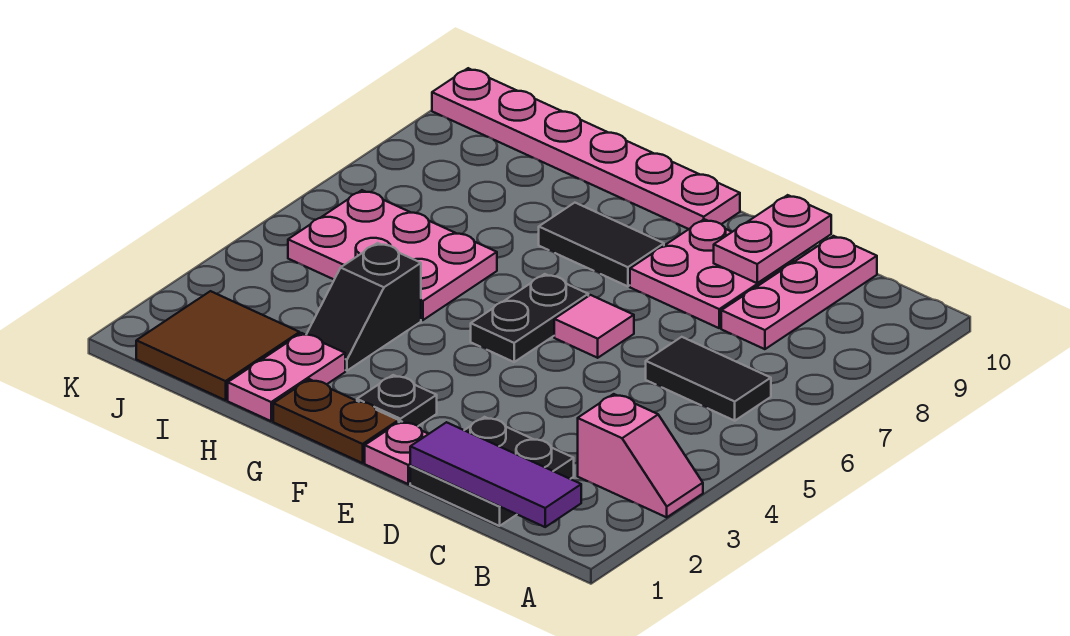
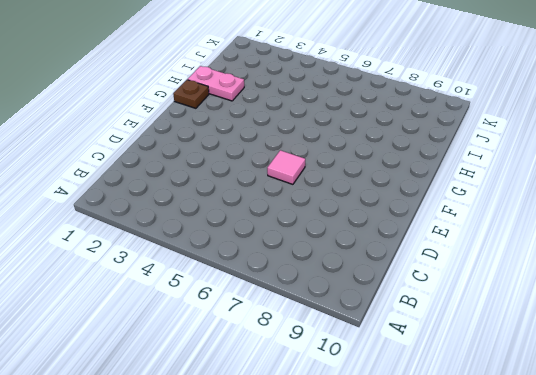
brown plate G1 level 1 -> brown plate F1:G1 level 1
none -> pink slope A3:B3 level 1 top B
none -> black tile B6:C6 level 1
none -> black plate C1:D2 level 1

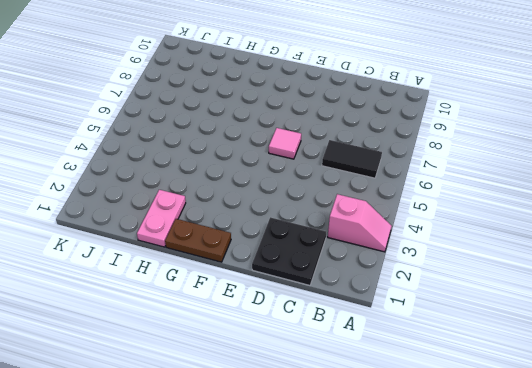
none -> pink plate C8:C10 level 1
none -> pink plate D8:E9 level 1
none -> pink plate E1 level 1

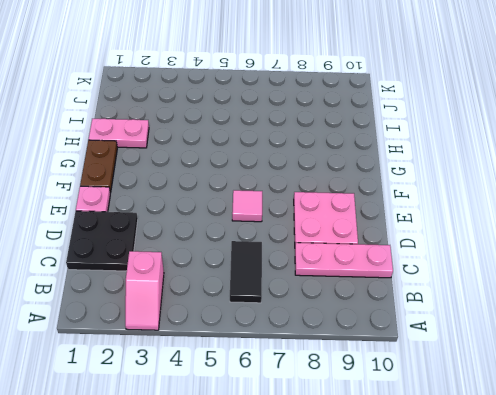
none -> black plate F2 level 1
none -> black plate F5:F6 level 1
none -> black tile F8:G8 level 1

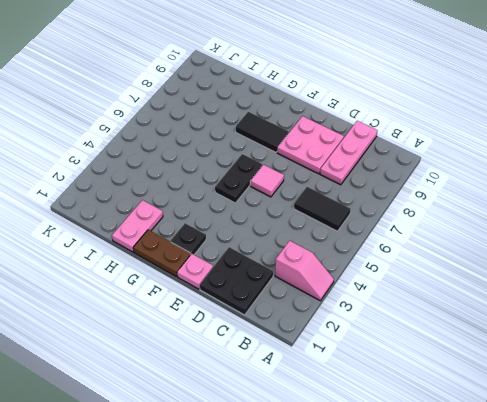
none -> pink plate F10:K10 level 1
none -> black slope H3:H4 level 1 top 4
none -> pink plate H5:J6 level 1

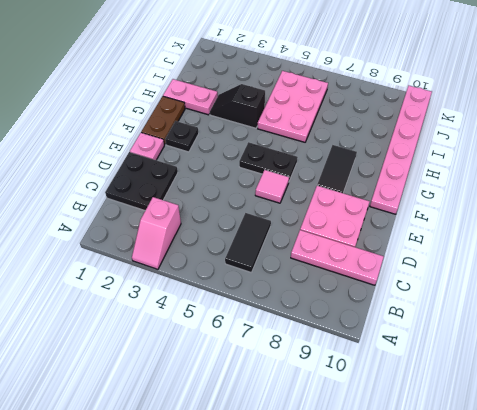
none -> brown tile I1:J2 level 1
none -> purple tile B1:D1 level 2
none -> pink plate D9:D10 level 2

